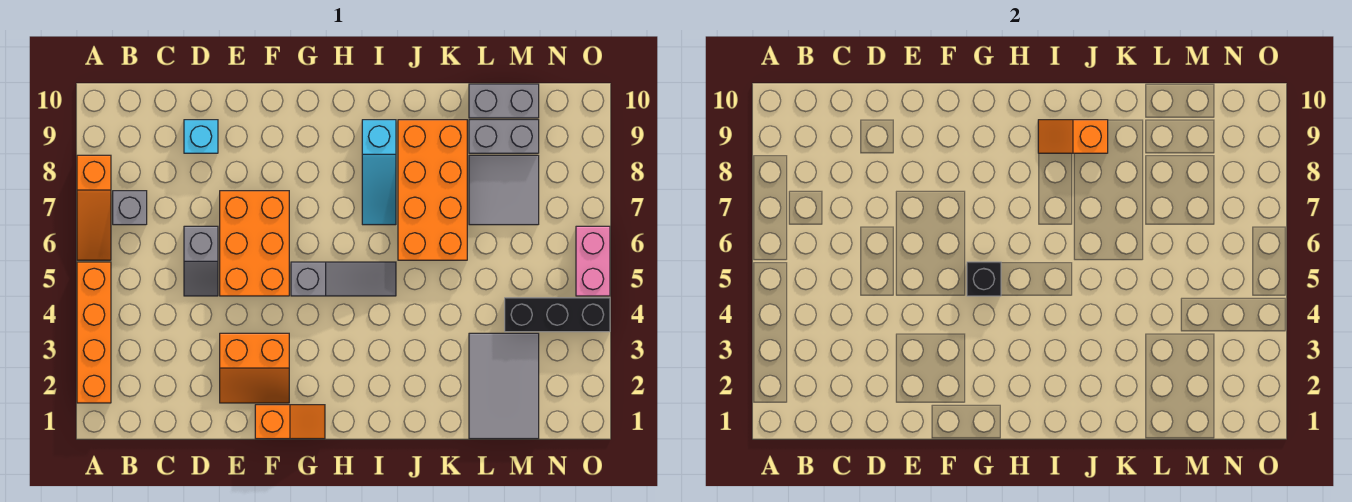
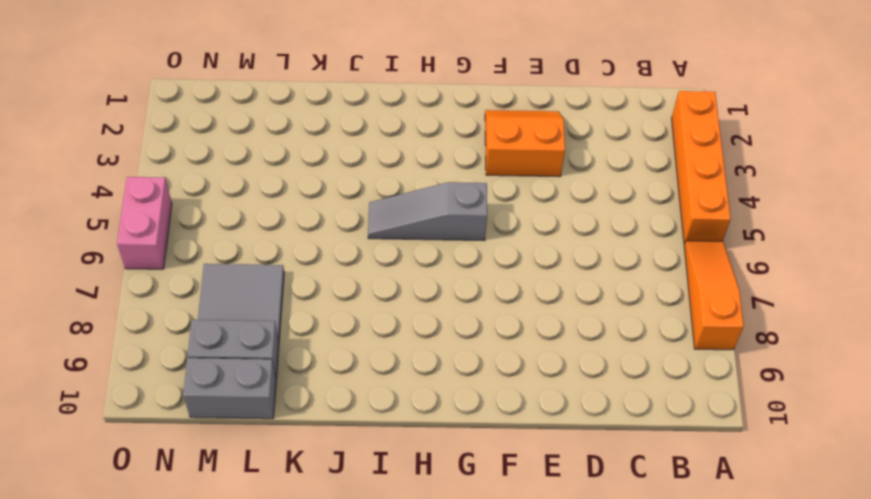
none -> grey brick B7 level 1
none -> grey slope D5:D6 level 1 top 6
none -> cyan brick D9 level 1

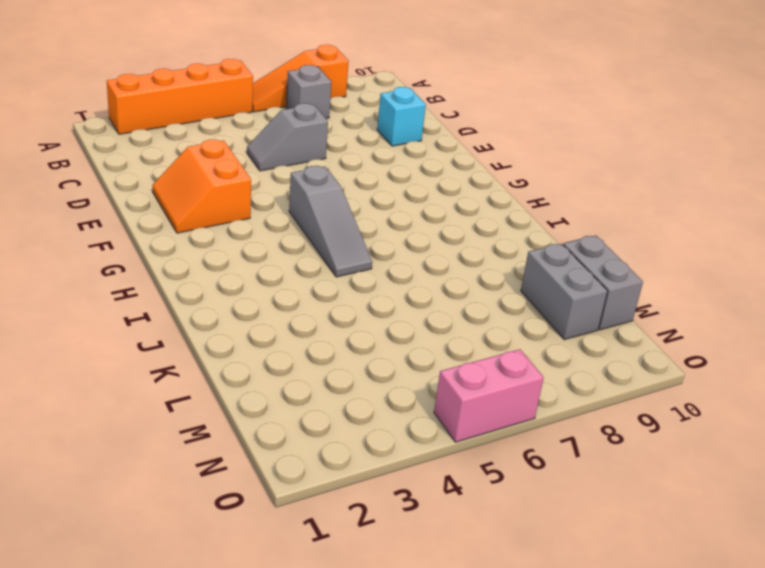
none -> orange brick E5:F7 level 1
none -> orange slope F1:G1 level 1 top F
none -> cyan slope I7:I9 level 1 top 9

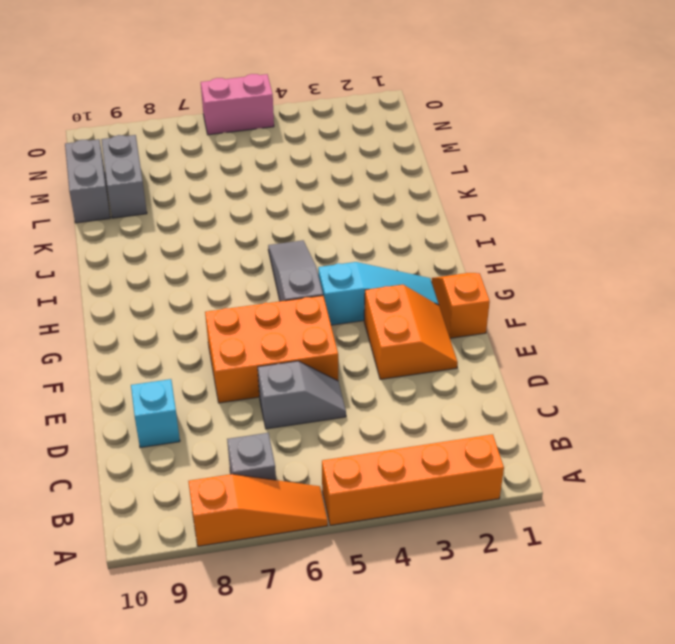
cyan slope G2:G4 level 1 top 4 -> cyan slope I7:I9 level 1 top 9
none -> orange brick J6:K9 level 1
none -> grey tile L1:M3 level 1
none -> grey tile L7:M8 level 1

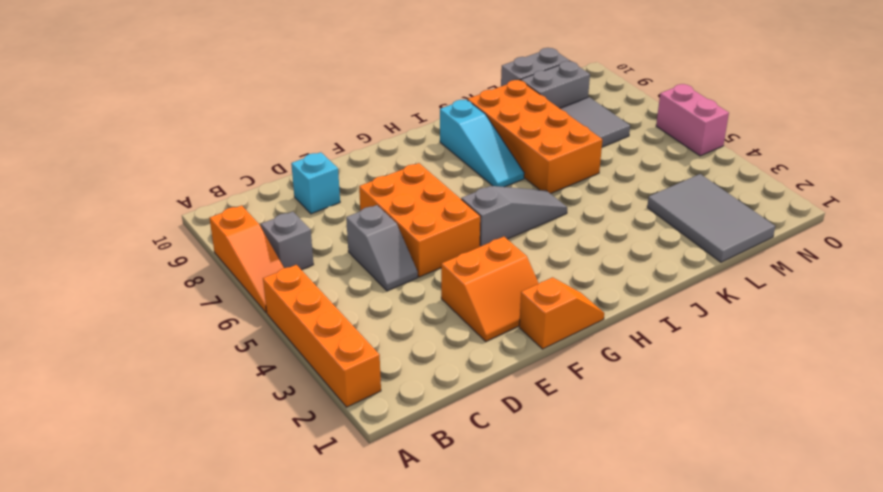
none -> black brick M4:O4 level 1
none -> black brick G5 level 2
none -> orange slope I9:J9 level 2 top J

